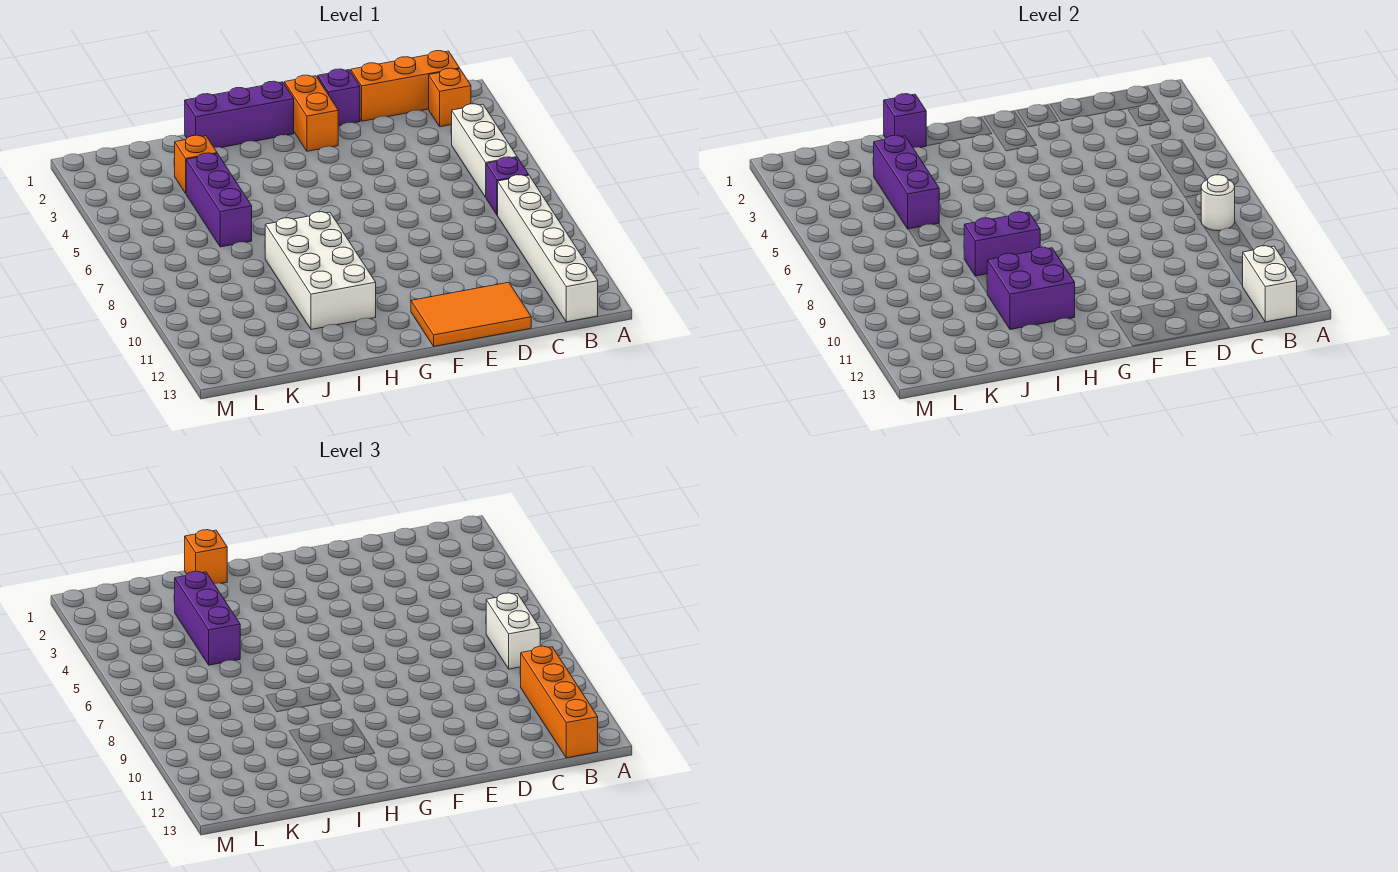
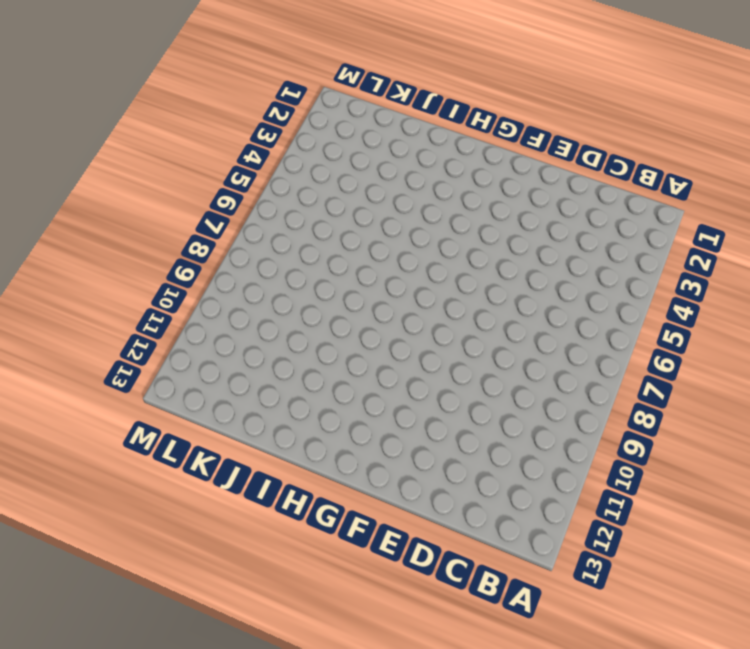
none -> orange brick B1:D1 level 1
none -> orange brick B2 level 1
none -> white brick B4:B6 level 1

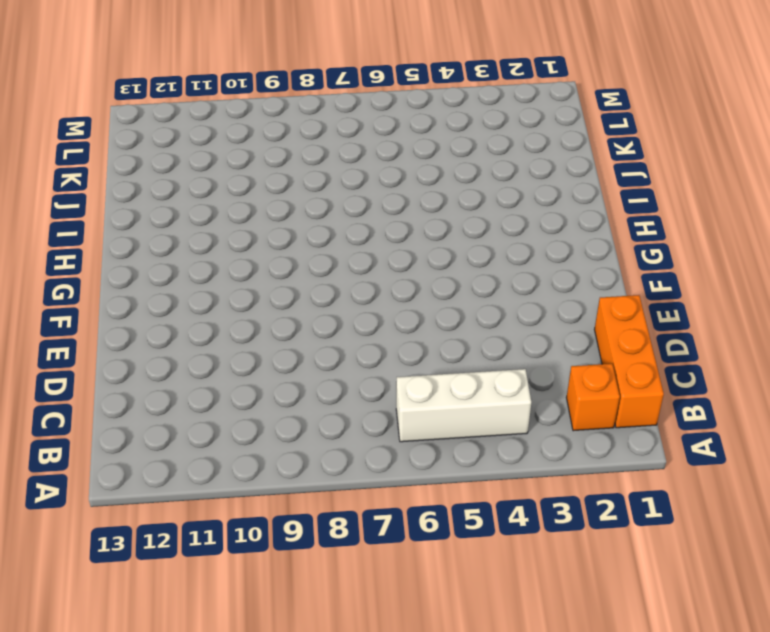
none -> purple brick B7 level 1
none -> white brick B8:B13 level 1
none -> orange tile D12:F13 level 1

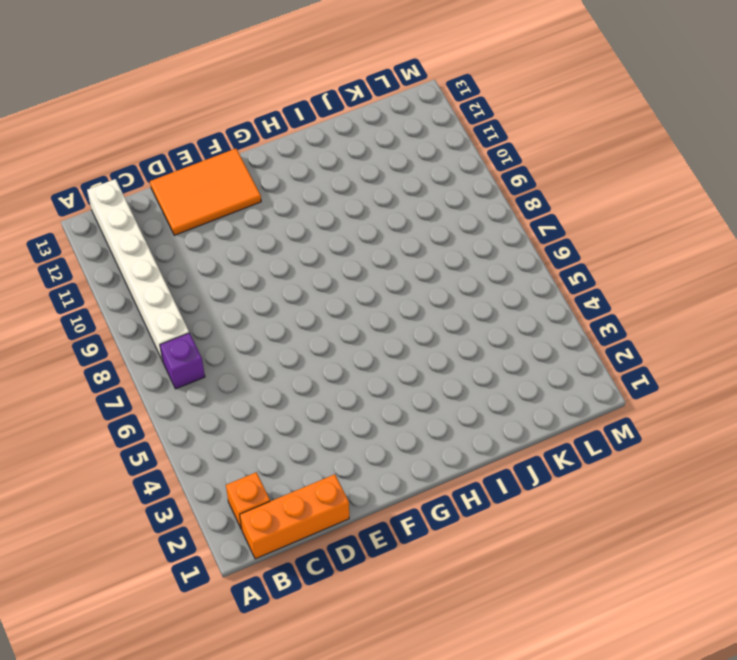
none -> white brick B4:B6 level 1
none -> purple brick E1 level 1
none -> orange brick F1:F2 level 1

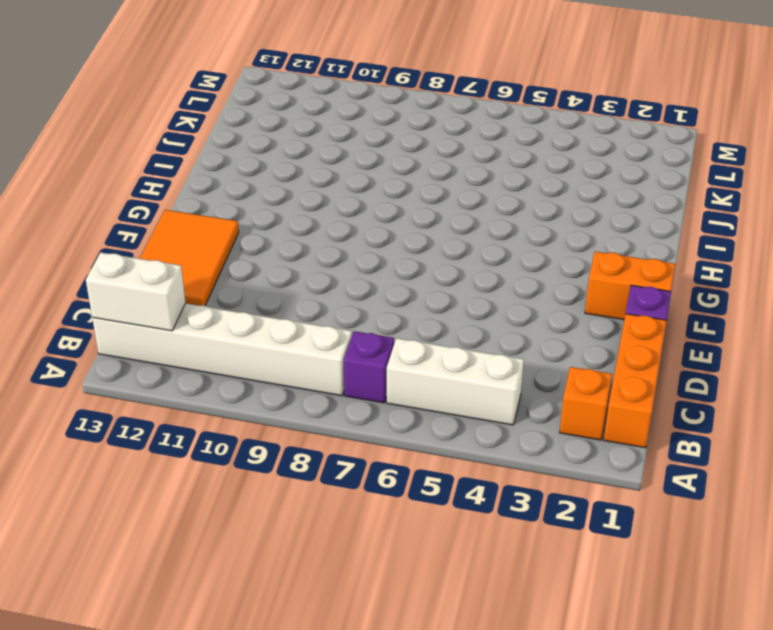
none -> purple brick G1:I1 level 1
none -> white brick H8:I11 level 1
none -> orange brick J3 level 1

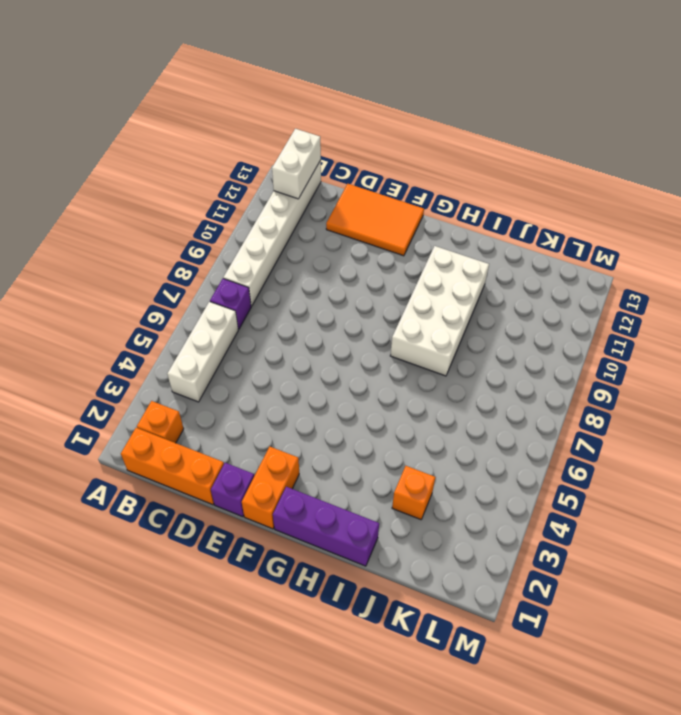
none -> purple brick J4:J6 level 1
none -> white round brick B8 level 2
none -> purple brick H8:I8 level 2

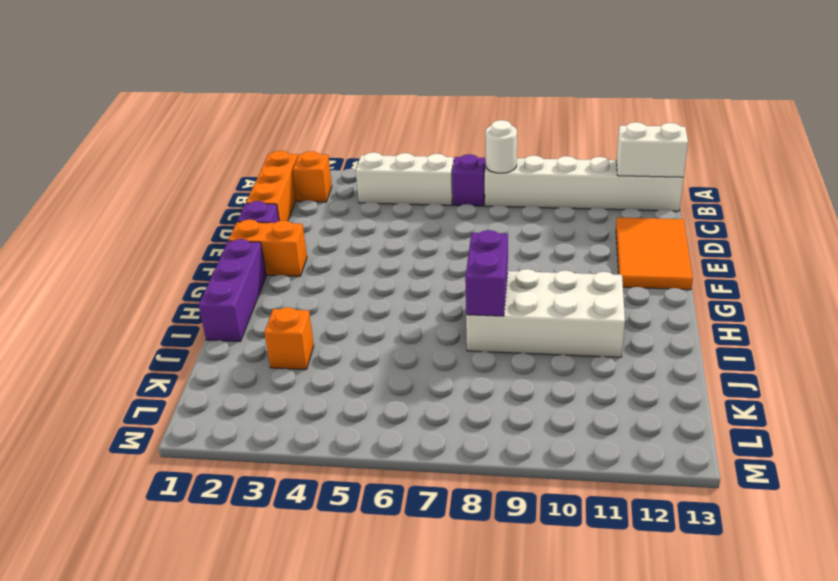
none -> purple brick J4:J6 level 1
none -> purple brick H10:I11 level 2
none -> purple brick I1 level 2

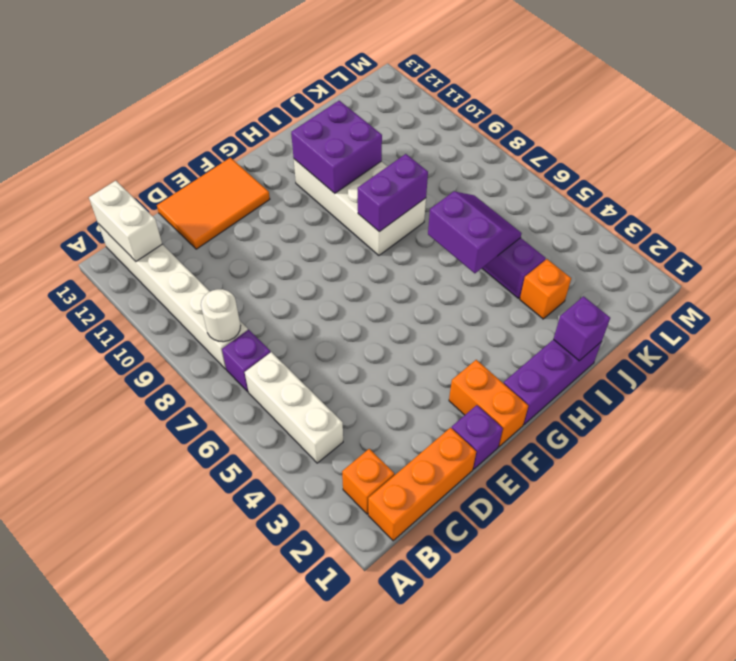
purple slope I5:J6 level 2 top I -> purple brick J3:J5 level 2
none -> white brick B7:B8 level 3
none -> orange brick B10:B13 level 3
none -> orange brick I1 level 3

